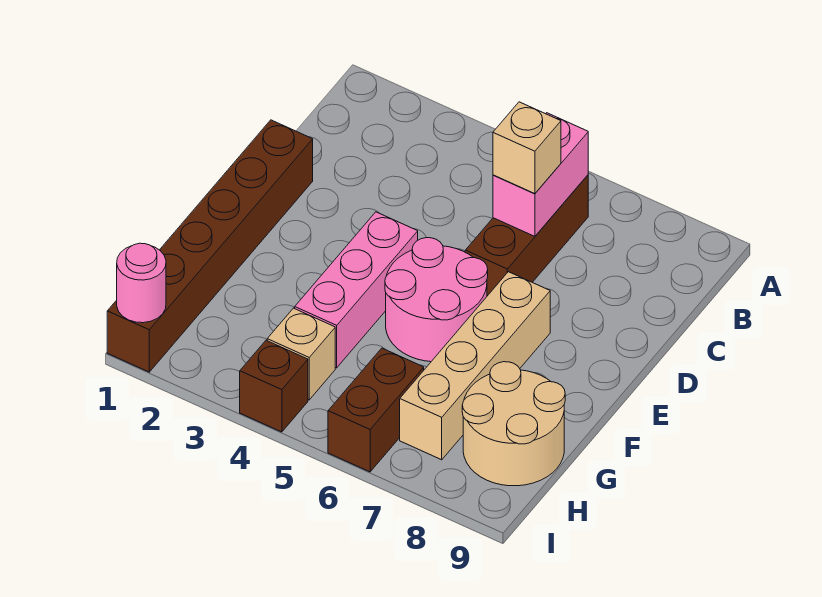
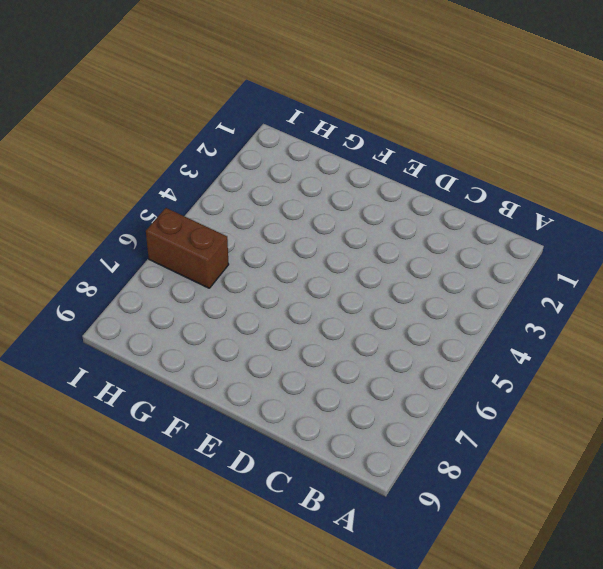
none -> brown brick B6:D6 level 1
none -> brown brick D1:I1 level 1
none -> pink brick E4:G4 level 1

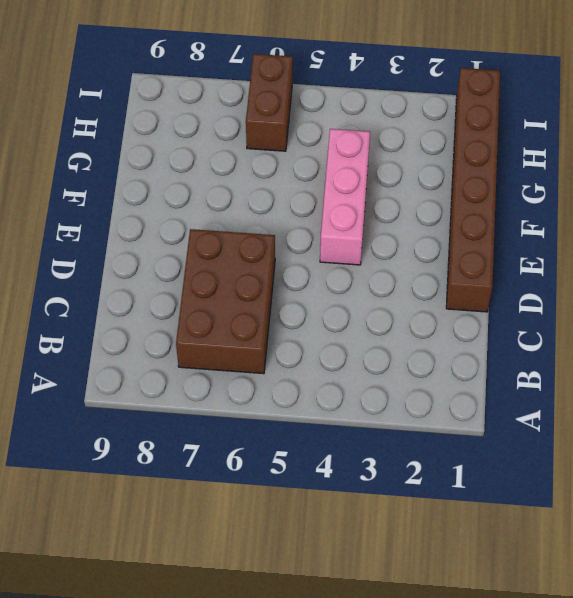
brown brick B6:D7 level 1 -> brown brick B6:D6 level 1
none -> pink round brick E5:F6 level 1
none -> tan brick E7:H7 level 1
none -> tan round brick G8:H9 level 1

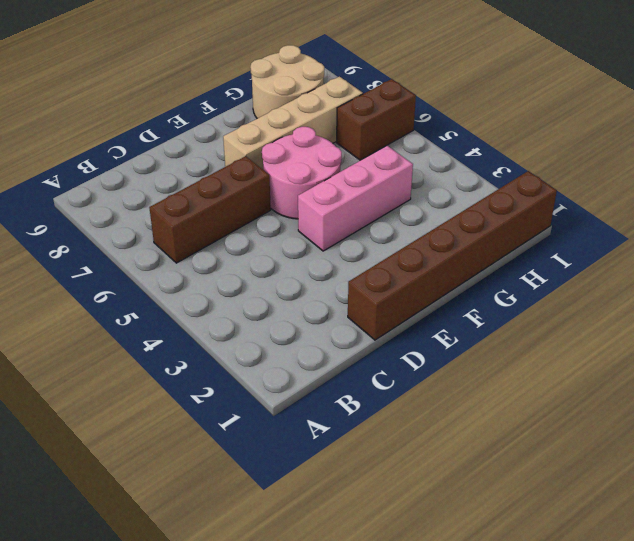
none -> tan brick H4 level 1
none -> brown brick I4 level 1
none -> pink brick B6:C6 level 2

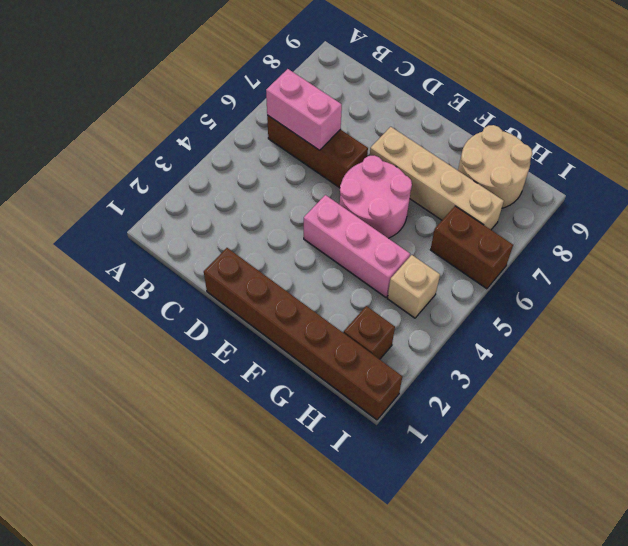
brown brick H2 level 1 -> brown brick I4 level 1
none -> pink round brick I1 level 2
none -> tan brick C6 level 3

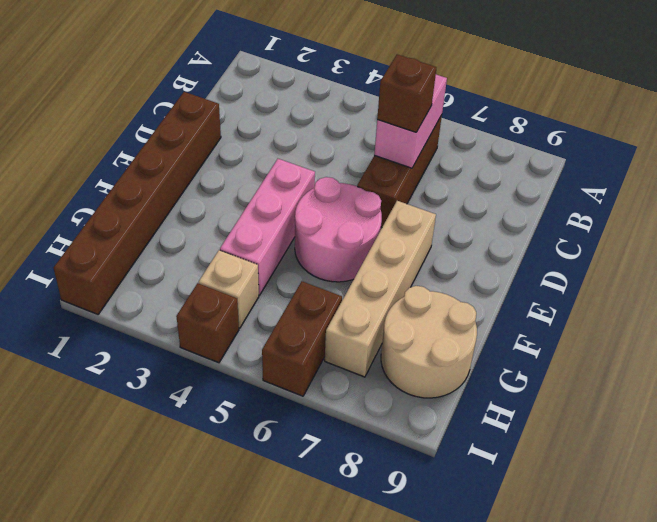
brown brick C6 level 3 -> tan brick C6 level 3
none -> pink round brick I1 level 2

